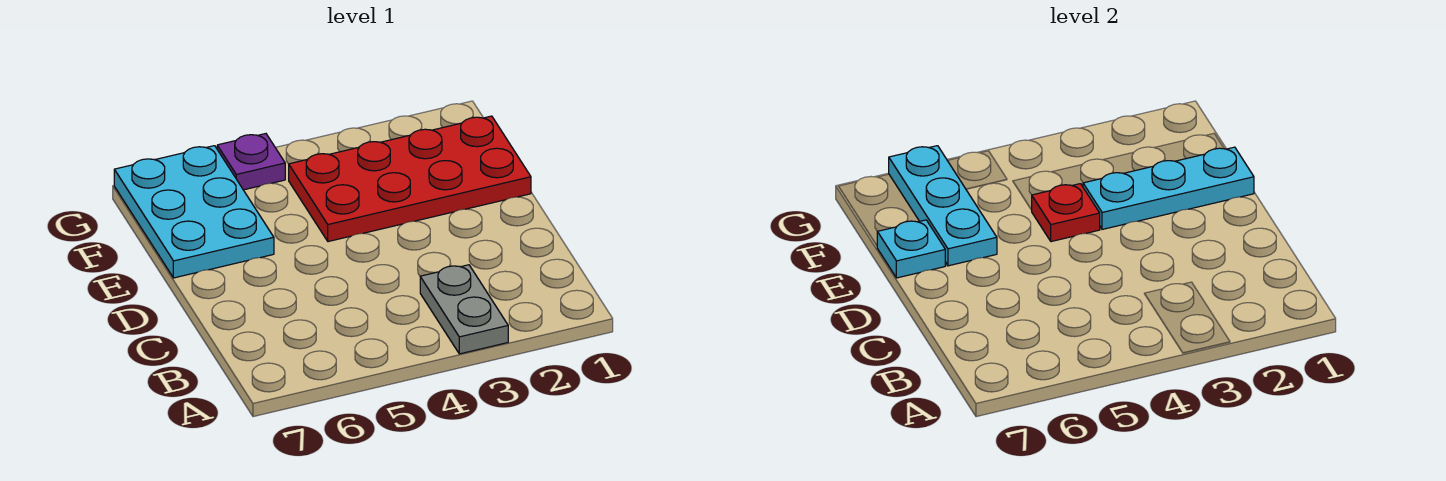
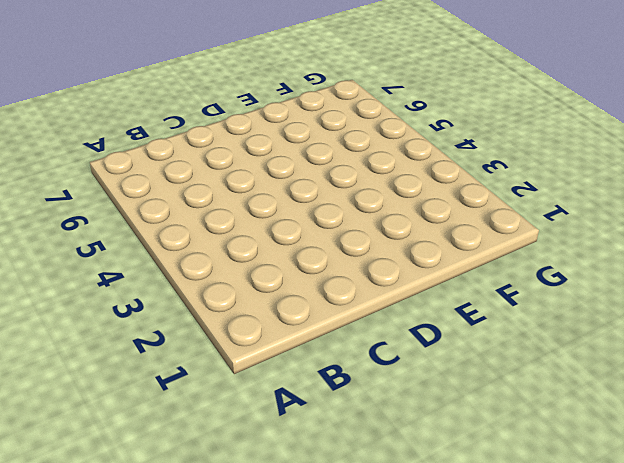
none -> grey plate A3:B3 level 1
none -> red plate E1:F4 level 1

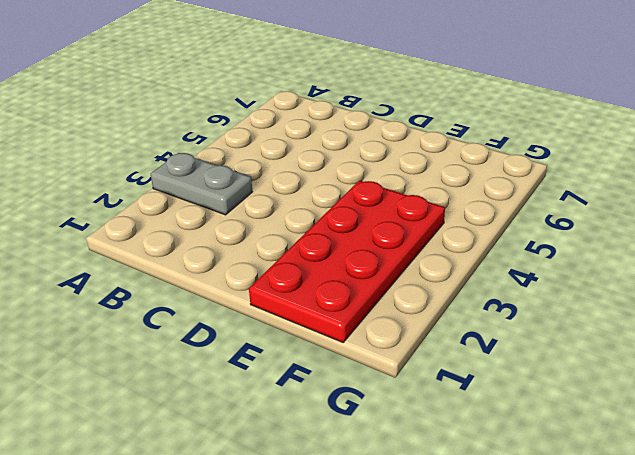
none -> cyan plate E6:G7 level 1
none -> purple plate G5 level 1

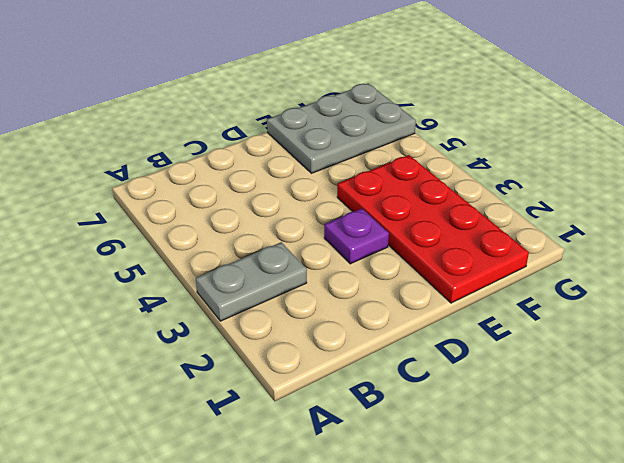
purple plate D3 level 1 -> purple plate G5 level 1
grey plate E6:G7 level 1 -> cyan plate E6:G7 level 1
none -> cyan plate E1:E3 level 2
none -> red plate E4 level 2

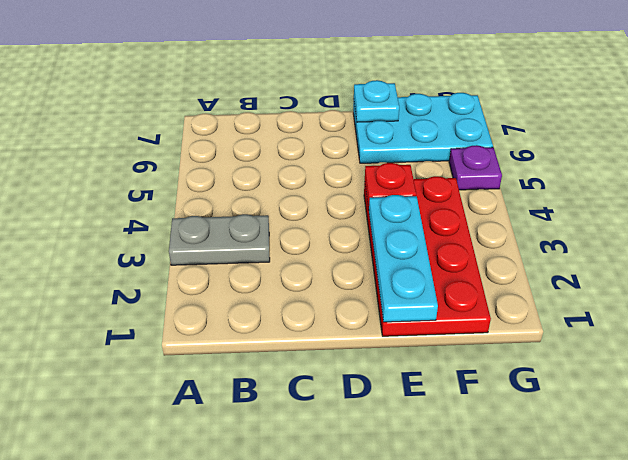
none -> cyan plate E6:G6 level 2

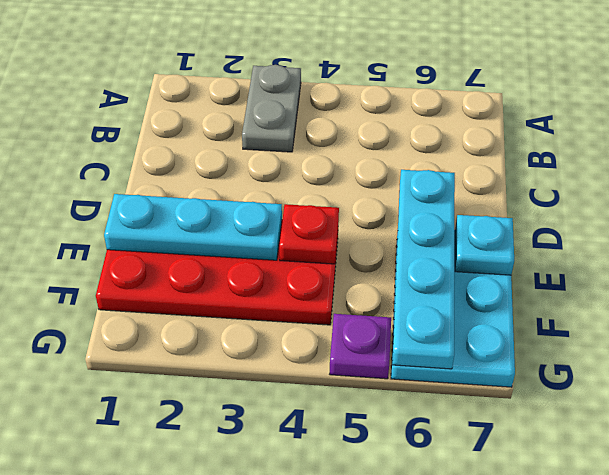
cyan plate D6:G6 level 2 -> cyan plate E6:G6 level 2

